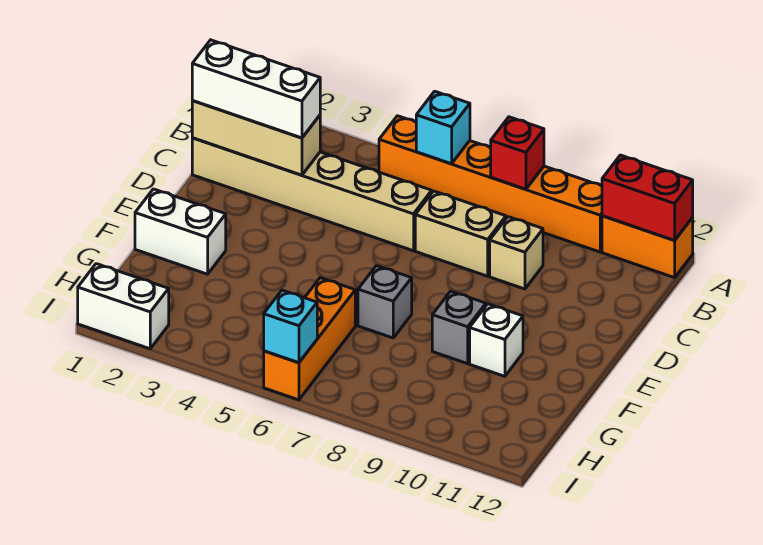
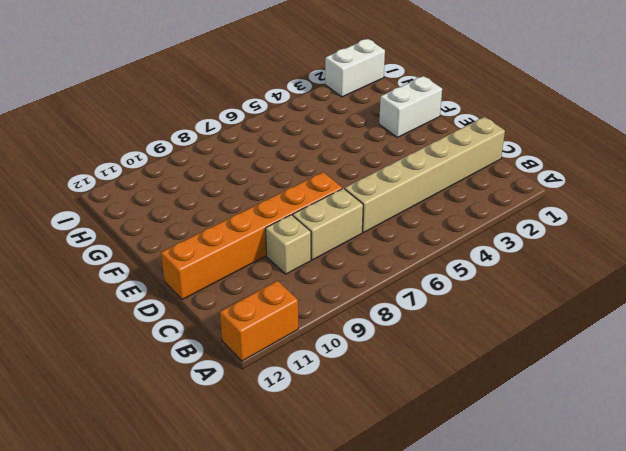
orange brick D7:D12 level 1 -> orange brick A5:A10 level 1
none -> grey brick F7 level 1
none -> grey brick F9 level 1
none -> white brick F10 level 1

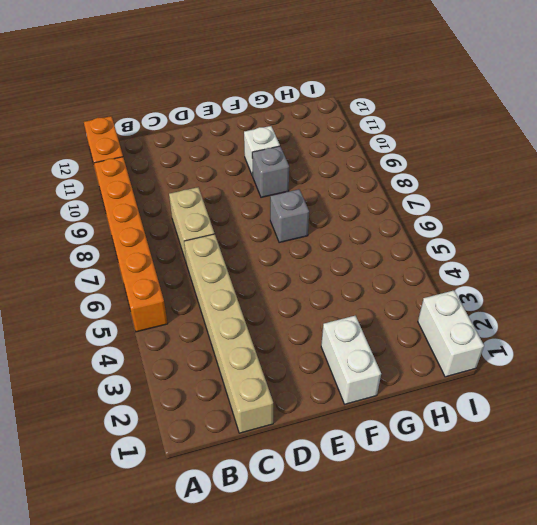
none -> tan brick C9 level 1
none -> orange brick G6:I6 level 1
none -> cyan brick A6 level 2

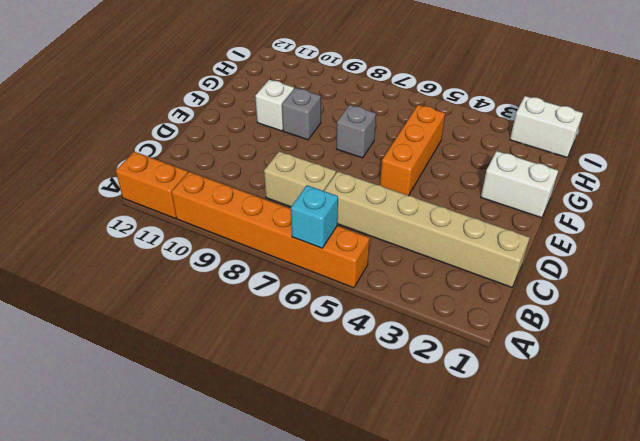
orange brick E5:G5 level 1 -> orange brick G6:I6 level 1
none -> tan brick C9 level 1
none -> red brick A8 level 2
none -> red brick A11:A12 level 2

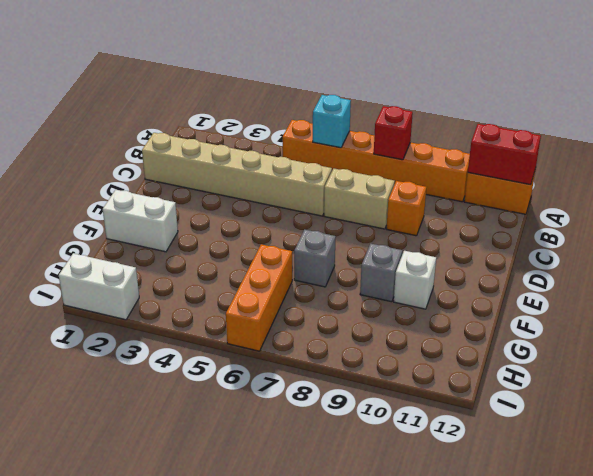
orange brick C9 level 1 -> tan brick C9 level 1
none -> tan brick C1:C3 level 2
none -> cyan brick I6 level 2
none -> white brick C1:C3 level 3

